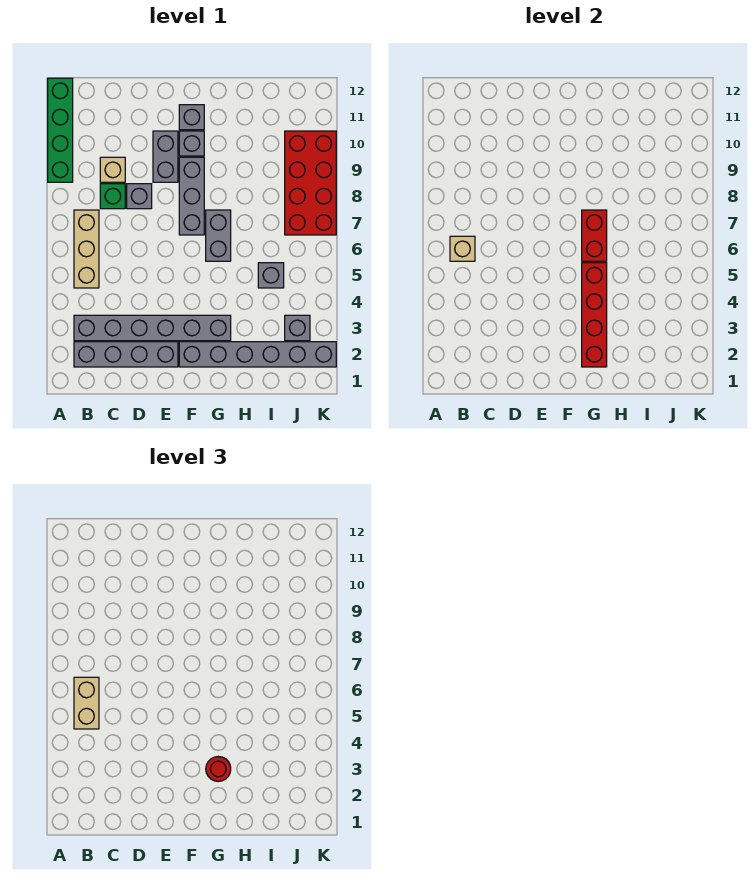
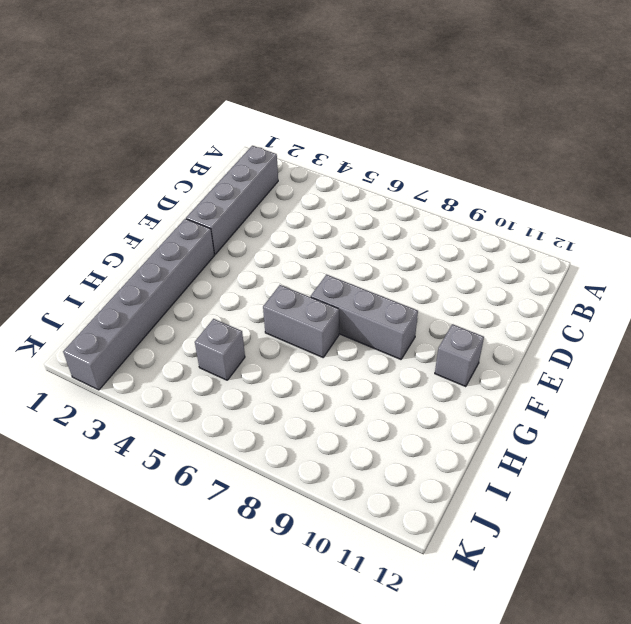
none -> green brick A9:A12 level 1
none -> grey brick B3:G3 level 1
none -> tan brick B5:B7 level 1

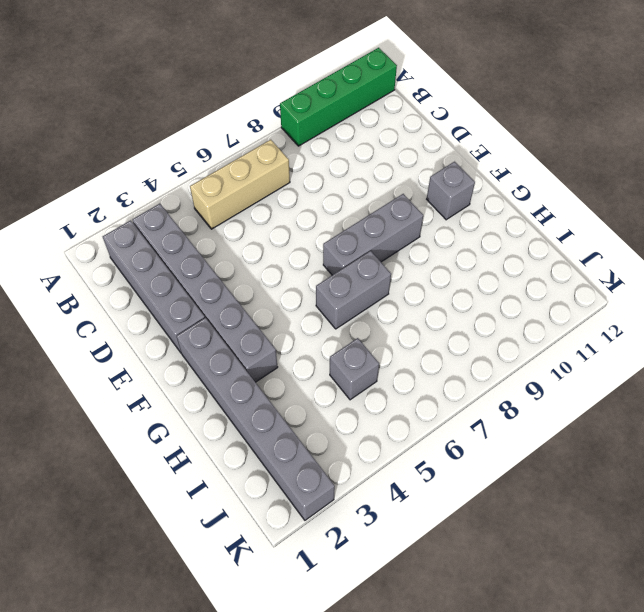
none -> green brick C8 level 1
none -> tan brick C9 level 1
none -> grey brick D8 level 1

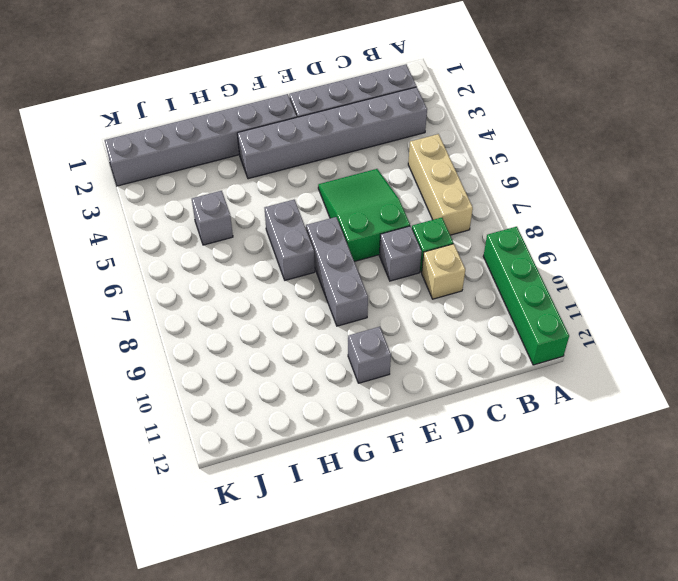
green slope D5:E7 level 1 top 7 -> none
none -> grey brick E9:E10 level 1
none -> grey brick F10 level 1
none -> grey brick J3 level 1

